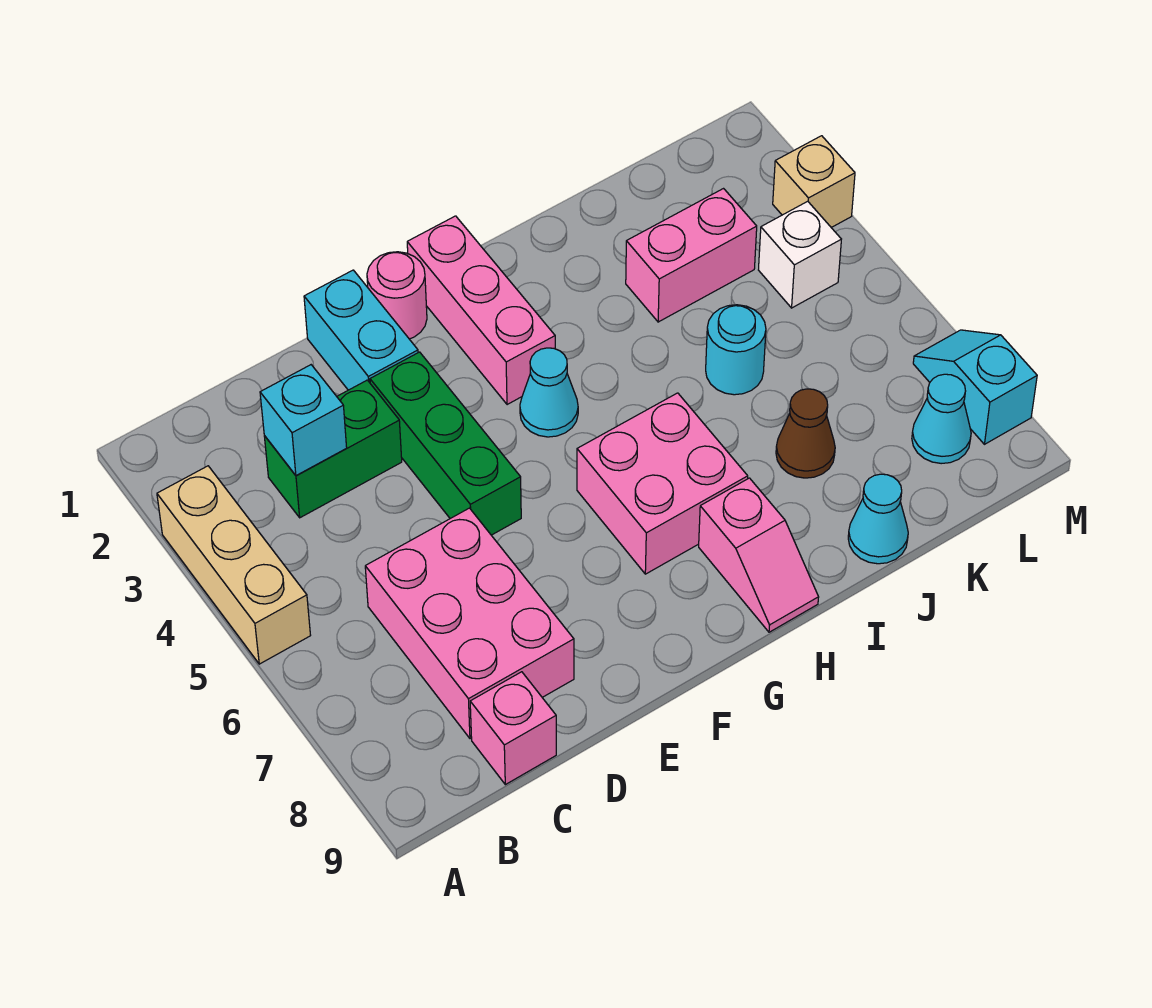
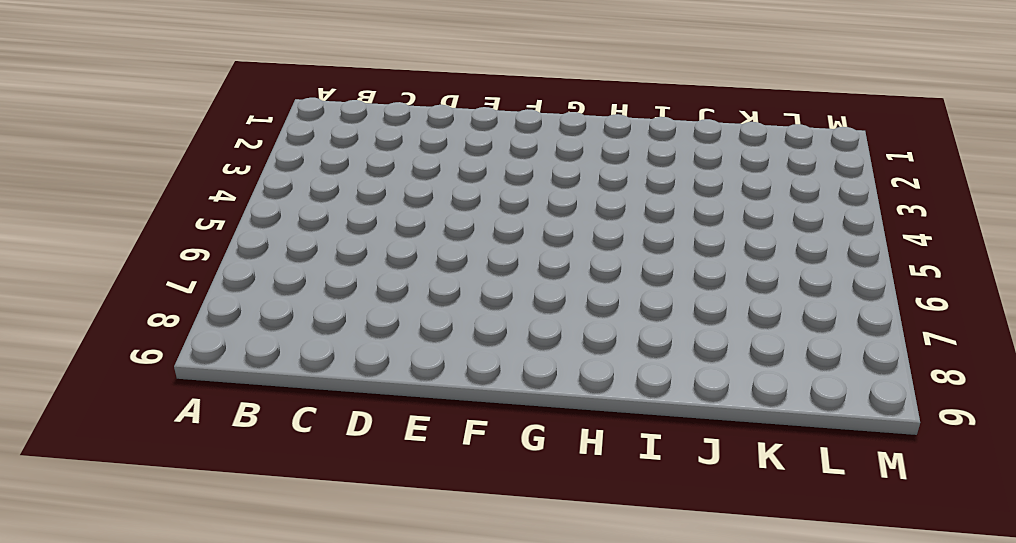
none -> tan brick A3:A5 level 1
none -> green brick C3:D3 level 1
none -> pink brick C6:D8 level 1

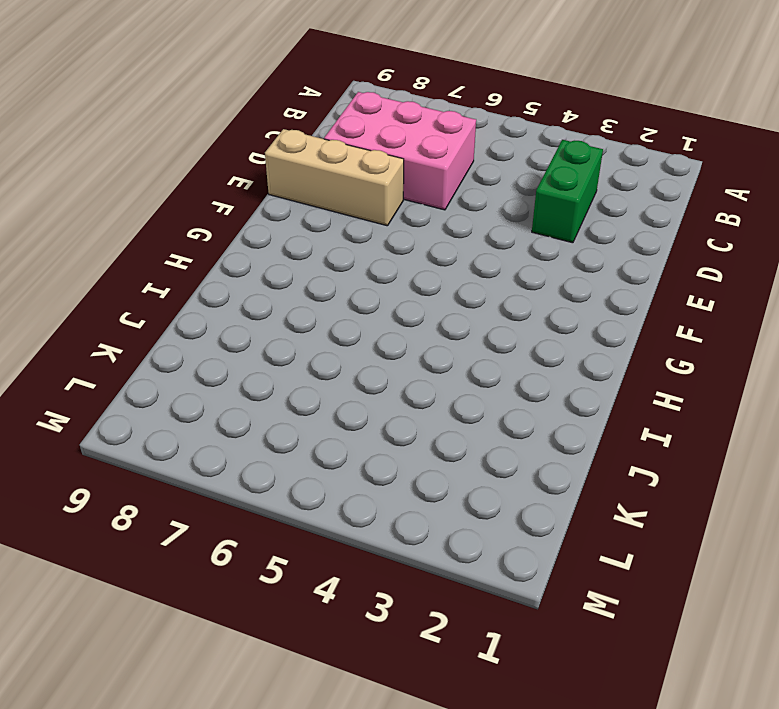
tan brick E7:E9 level 1 -> tan brick A3:A5 level 1
none -> pink brick C9 level 1
none -> cyan brick E1:E2 level 1
none -> green brick E3:E5 level 1

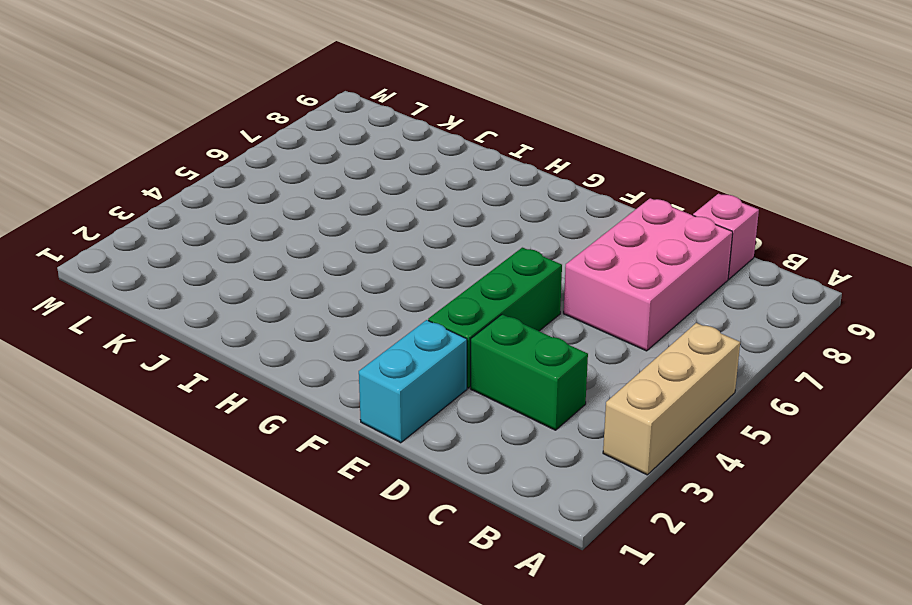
none -> pink round brick F1 level 1
none -> pink brick G1:G3 level 1
none -> cyan cone G4 level 1

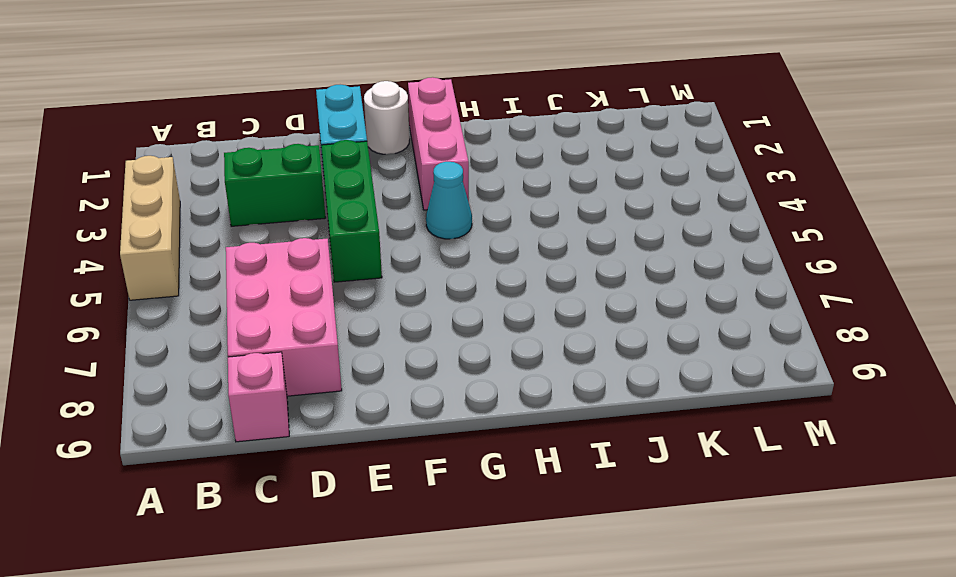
white round brick F1 level 1 -> pink round brick F1 level 1
none -> pink brick G6:H7 level 1
none -> pink slope H8:H9 level 1 top 8
none -> pink brick J3:K3 level 1

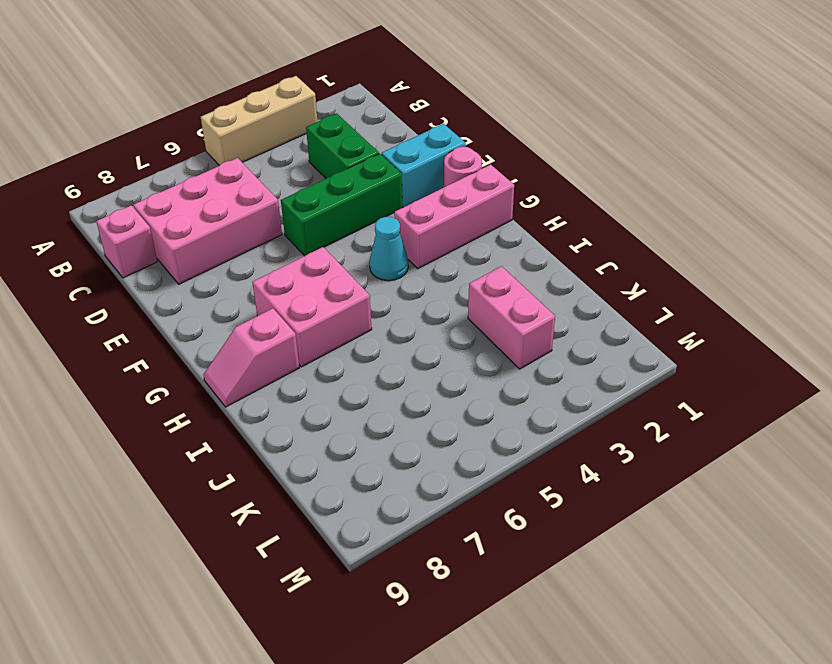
none -> cyan round brick J5 level 1
none -> brown cone J7 level 1
none -> cyan cone J9 level 1

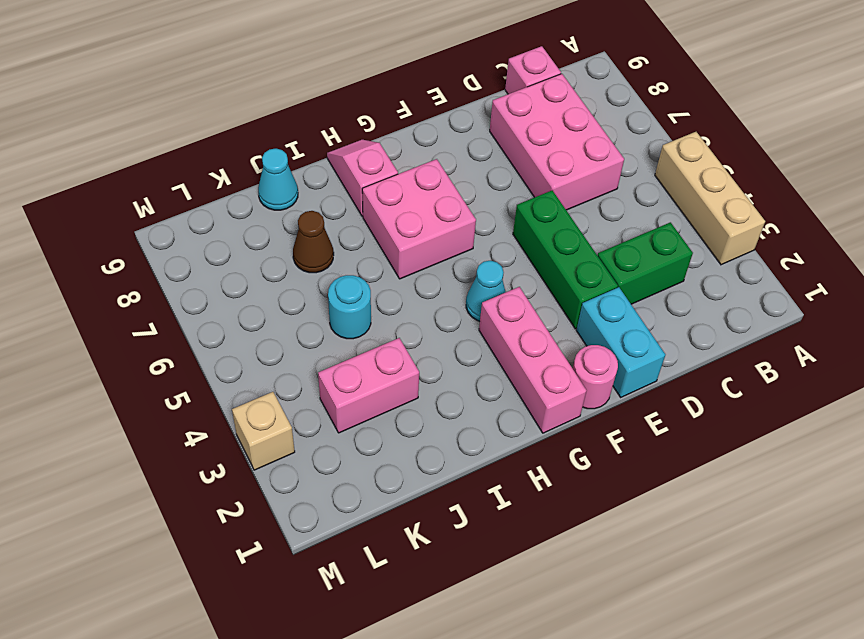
none -> white brick L4 level 1
none -> cyan cone L8 level 1
none -> cyan slope M7:M8 level 1 top 8

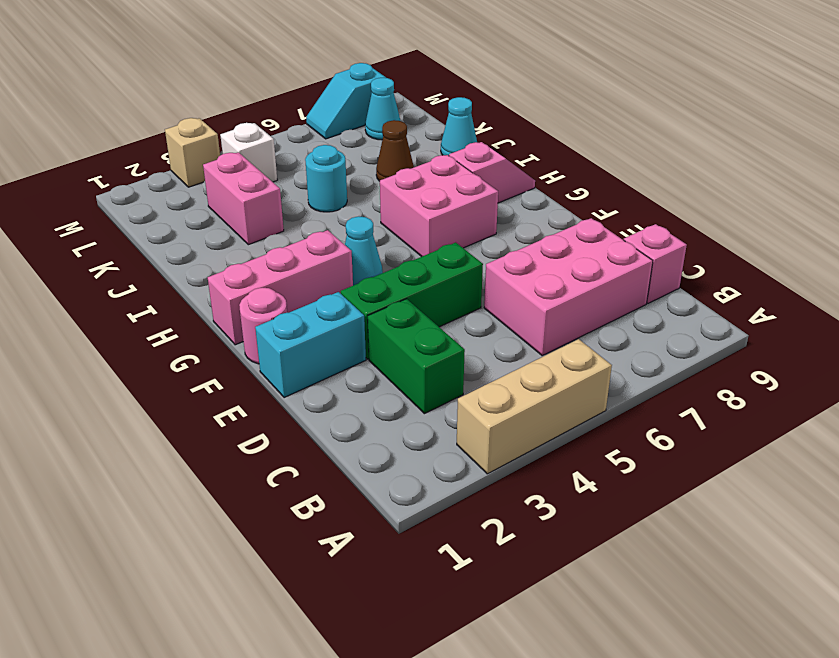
none -> cyan brick C3 level 2

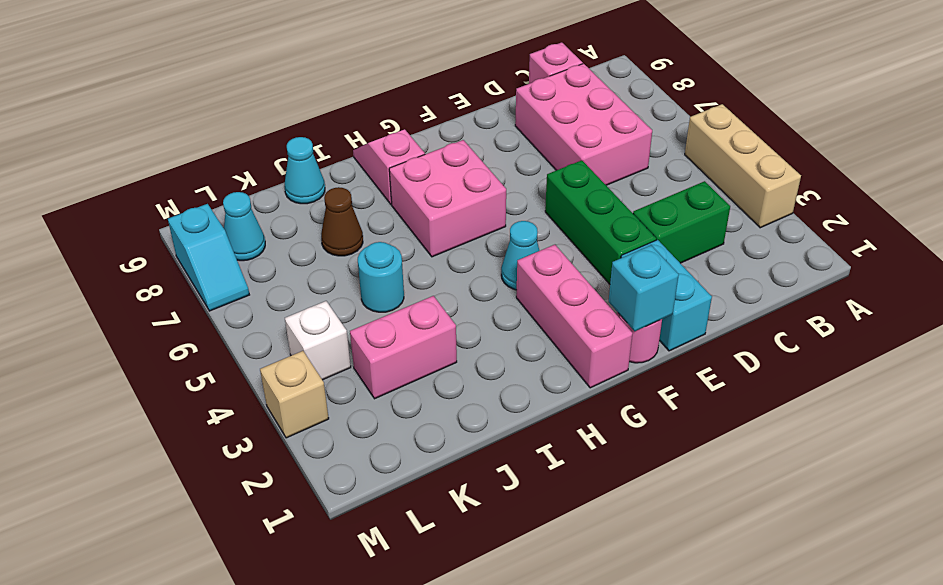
cyan brick F1 level 2 -> cyan brick C3 level 2

